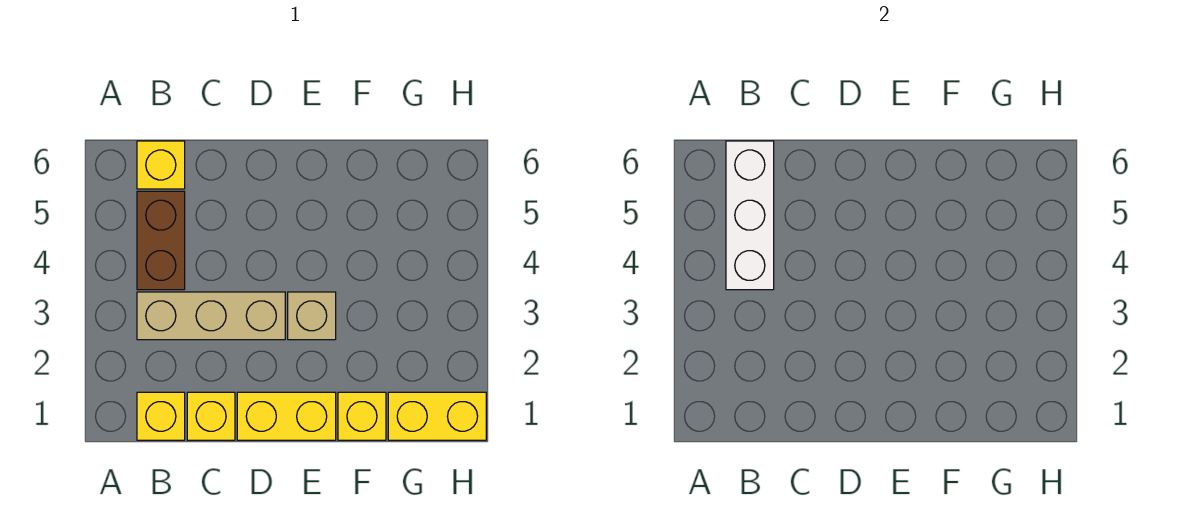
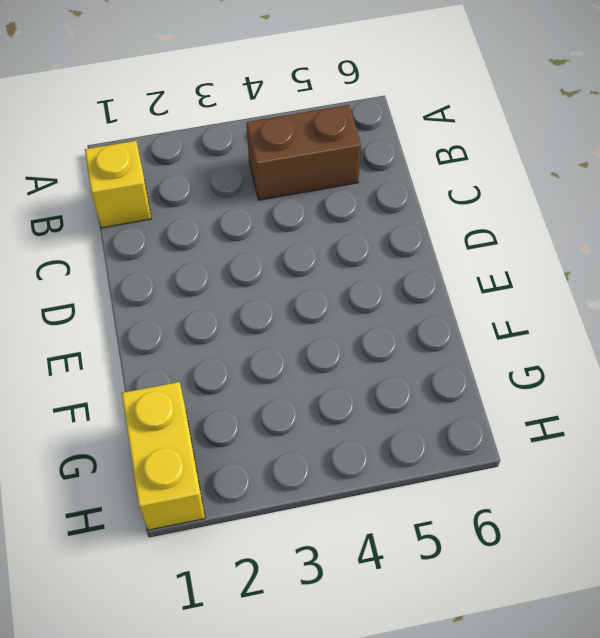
none -> tan brick B3:D3 level 1
none -> yellow brick B6 level 1

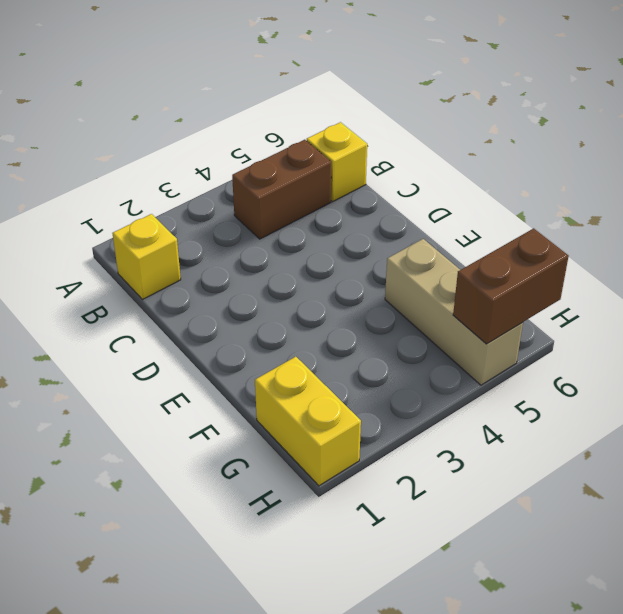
tan brick F5:H5 level 1 -> tan brick B3:D3 level 1
brown brick H5:H6 level 2 -> none
none -> yellow brick C1 level 1
none -> yellow brick D1:E1 level 1

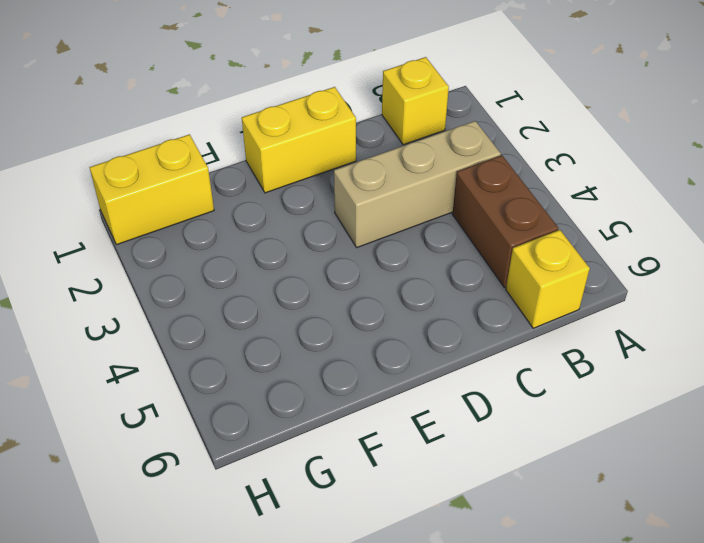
none -> yellow brick C1 level 1
none -> tan brick E3 level 1

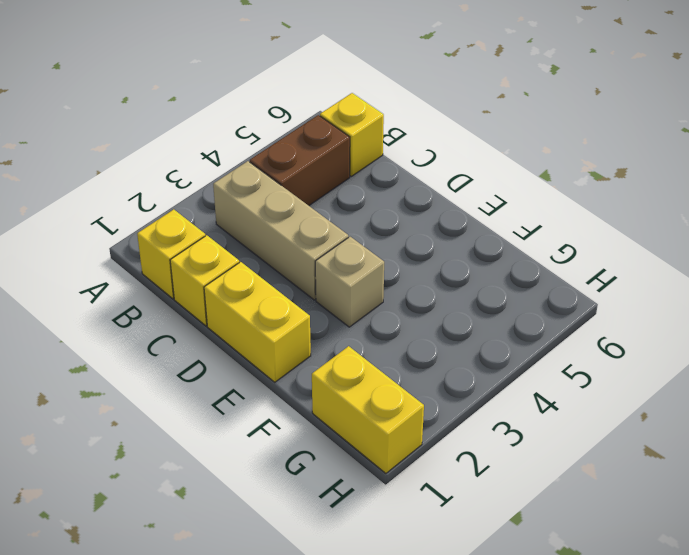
none -> yellow brick F1 level 1
none -> white brick B4:B6 level 2

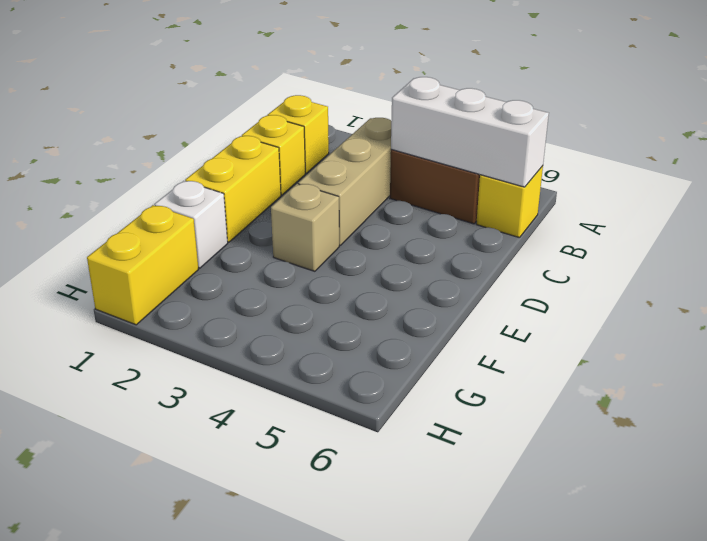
white brick F1 level 1 -> yellow brick F1 level 1

